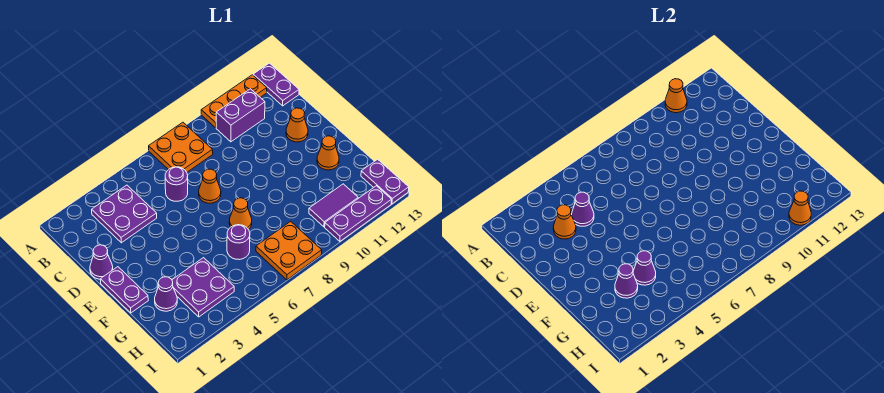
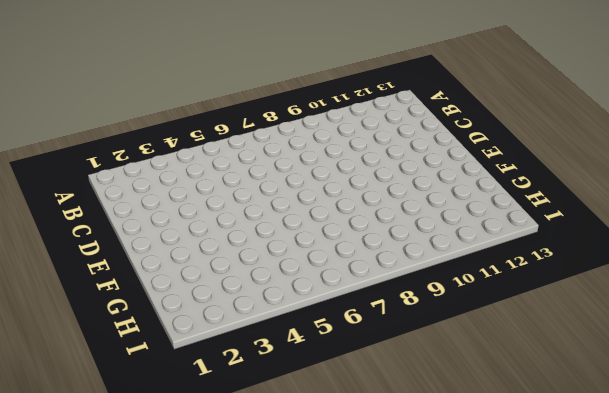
none -> orange plate A7:B8 level 1
none -> orange plate A10:A12 level 1
none -> purple plate A13:B13 level 1

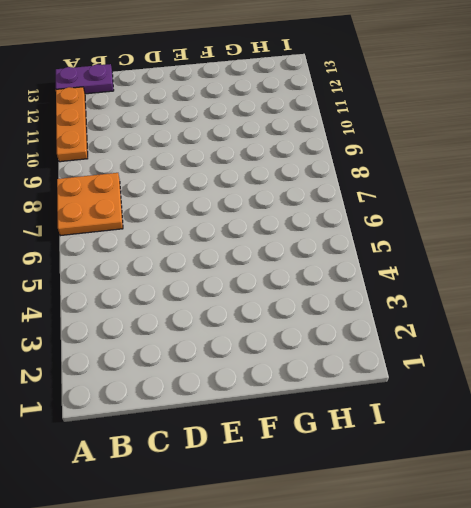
none -> purple plate B3:C4 level 1
none -> purple brick B10:B11 level 1
none -> purple round brick C6 level 1

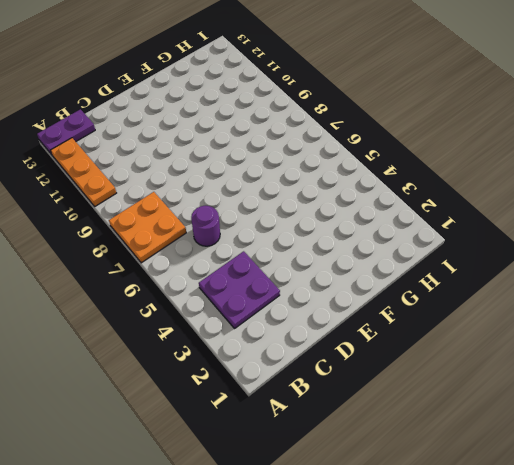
none -> purple brick B10:B11 level 1
none -> purple cone D1 level 1
none -> orange cone D7 level 1

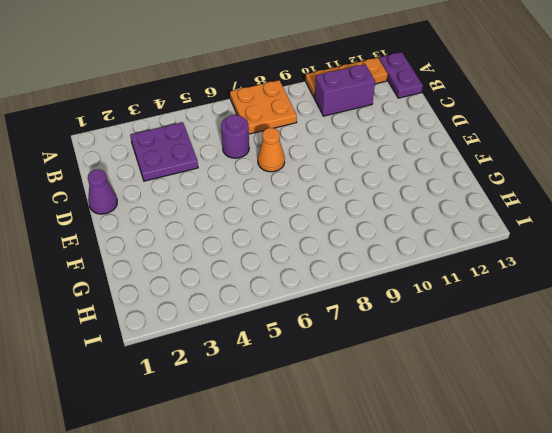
none -> orange cone D12 level 1
none -> purple plate E1:F1 level 1
none -> orange cone F7 level 1

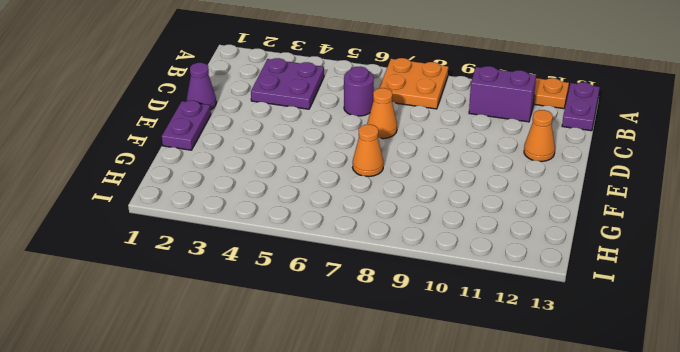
none -> orange cone F12 level 1
none -> purple cone G2 level 1
none -> purple plate G3:H4 level 1

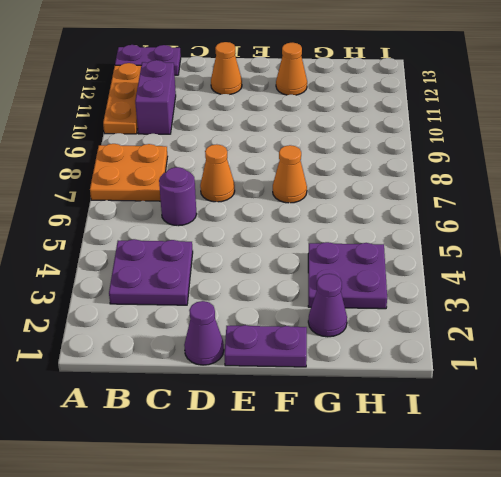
none -> purple round brick G6 level 1
none -> orange plate H7:I8 level 1
none -> purple tile H10:H11 level 1

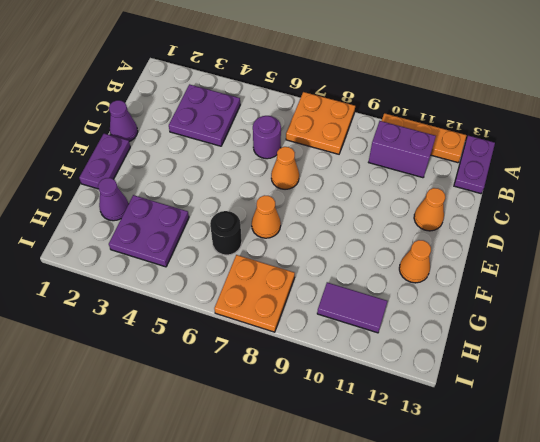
black round brick G6 level 1 -> purple round brick G6 level 1
none -> purple plate H13:I13 level 1
none -> purple plate I10:I12 level 1
none -> orange cone A11 level 2

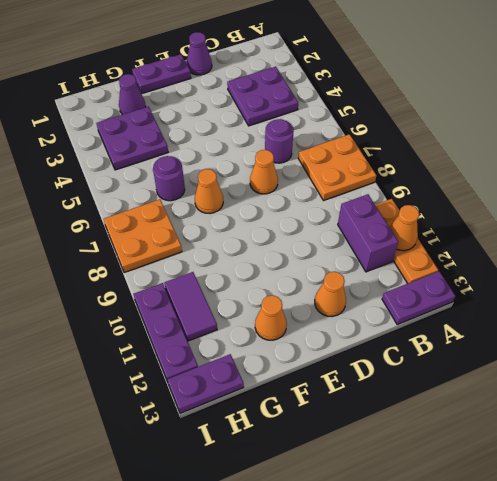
none -> orange cone C3 level 2
none -> purple cone C4 level 2
none -> purple cone G3 level 2

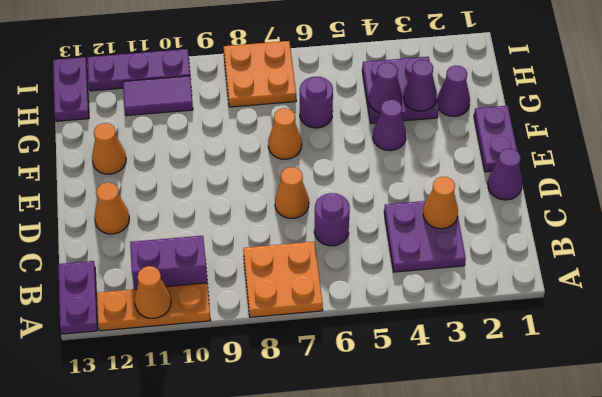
purple cone F4 level 1 -> purple cone C4 level 2
none -> orange cone I11 level 2

